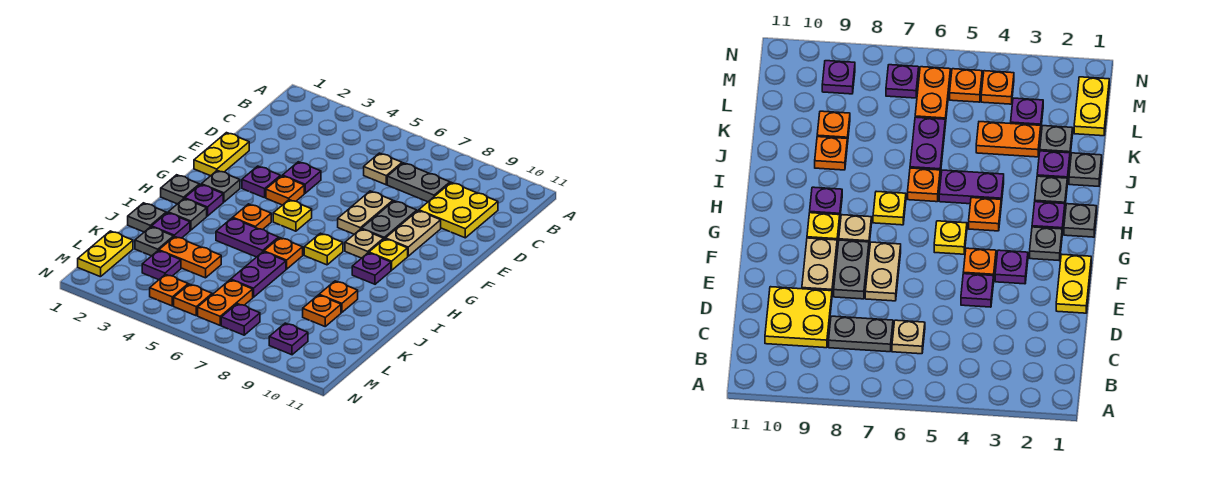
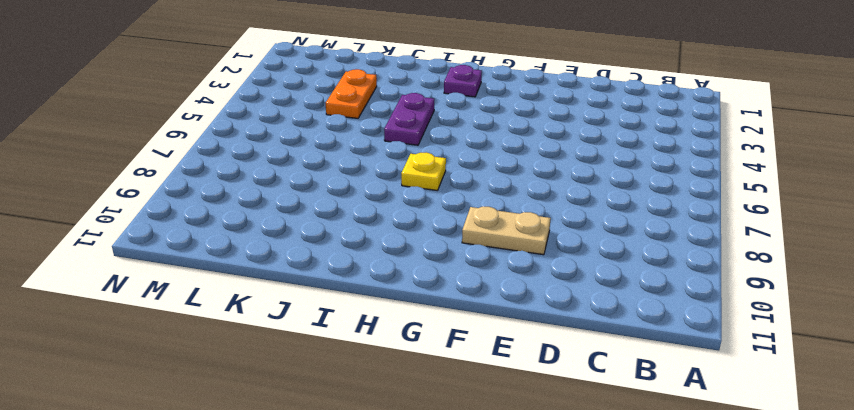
none -> tan plate C6 level 1
none -> grey plate C7:C8 level 1
none -> yellow plate C9:D10 level 1
none -> yellow plate E1:F1 level 1

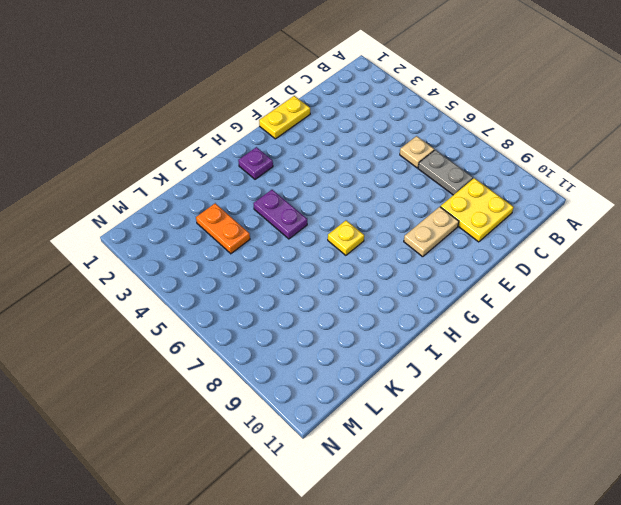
none -> purple plate E4 level 1
none -> tan plate E7:F7 level 1
none -> grey plate E8:F8 level 1
none -> purple plate F3 level 1

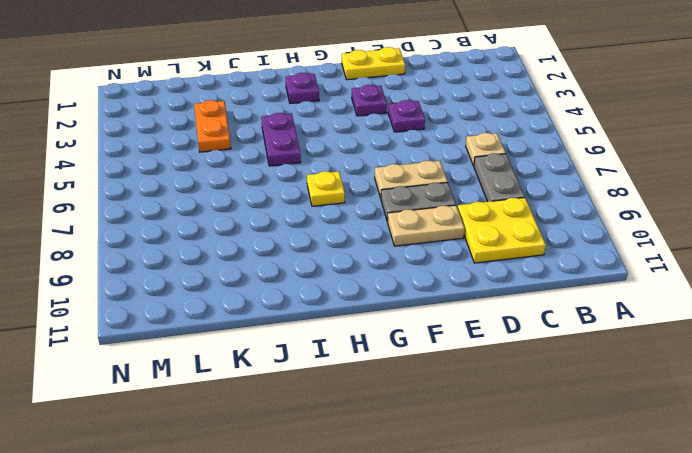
none -> orange plate F4 level 1
none -> grey plate G2 level 1
none -> yellow plate G5 level 1
none -> tan plate G8 level 1

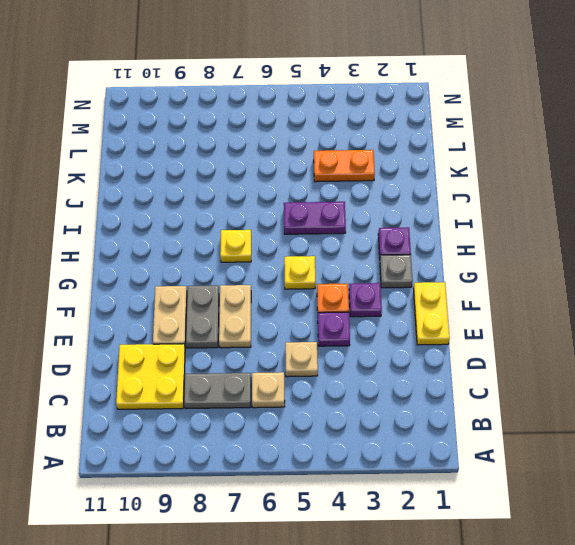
tan plate D5 level 1 -> tan plate G8 level 1
none -> yellow plate G9 level 1
none -> grey plate H1 level 1
none -> orange plate H4 level 1
none -> purple plate H9 level 1

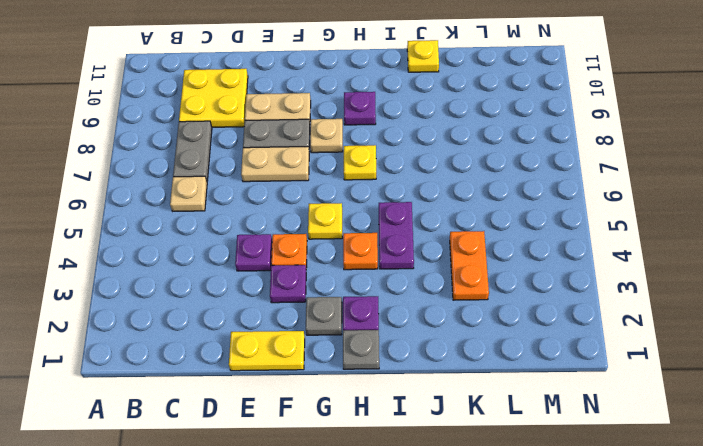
yellow plate J11 level 1 -> yellow plate G9 level 1
none -> grey plate I2 level 1
none -> orange plate I6 level 1
none -> grey plate J1 level 1
none -> purple plate J2 level 1

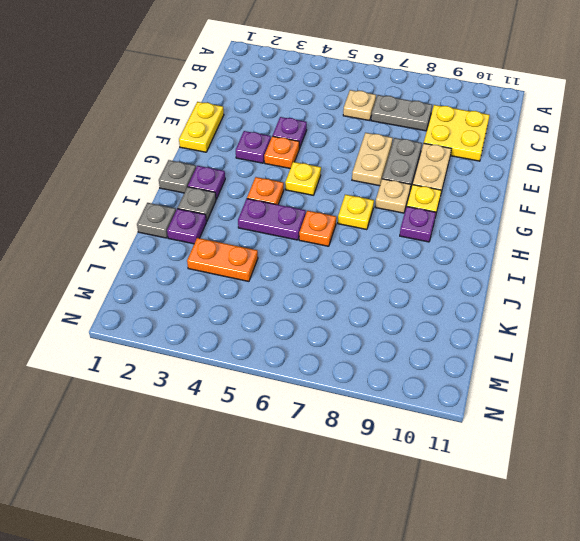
none -> grey plate G2 level 1
none -> purple plate J6:K6 level 1
none -> orange plate J9 level 1
none -> grey plate K2 level 1

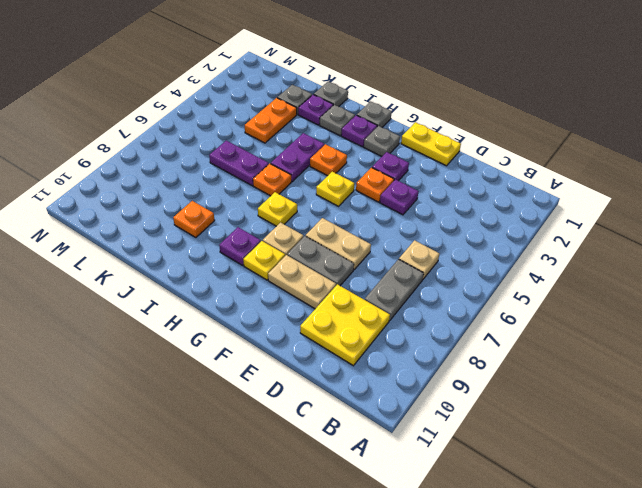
none -> orange plate K9 level 1
none -> yellow plate L1:M1 level 1
none -> purple plate L3 level 1
none -> orange plate L6:M6 level 1

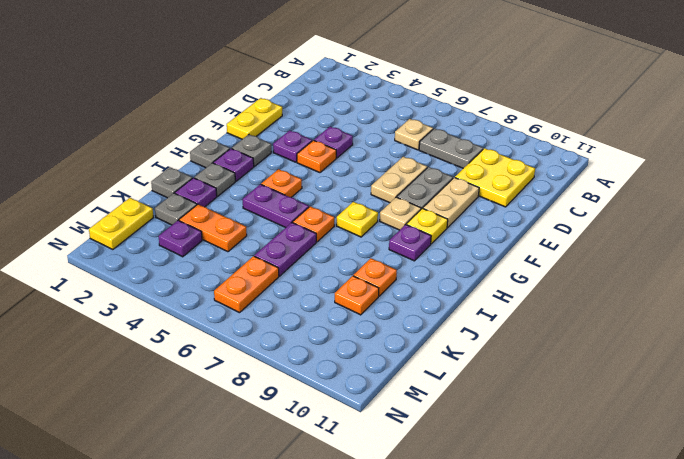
none -> yellow plate G5 level 1
none -> orange plate M4 level 1
none -> orange plate M5 level 1
none -> purple plate M7 level 1

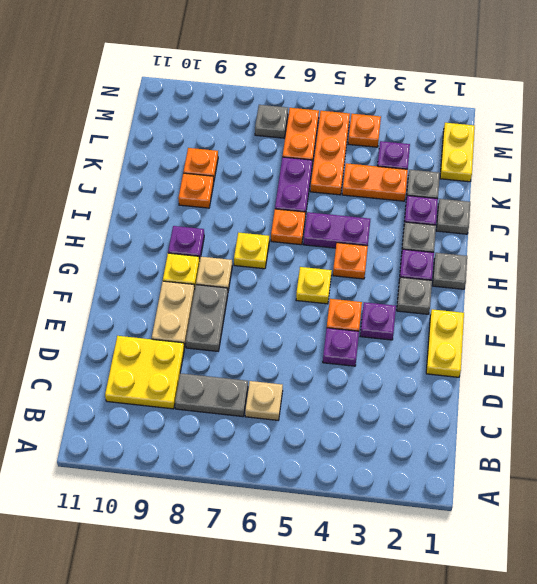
orange plate K5:M5 level 1 -> orange plate M5 level 1
grey plate M7 level 1 -> purple plate M7 level 1
none -> tan plate E7:F7 level 1
none -> purple plate M9 level 1

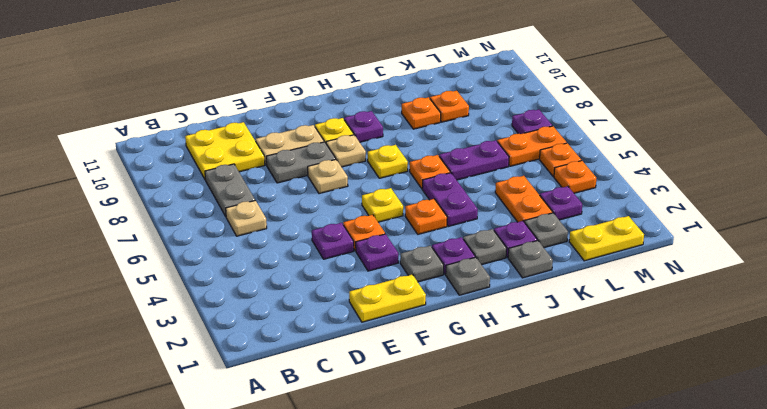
tan plate F7 level 1 -> tan plate E7:F7 level 1
none -> purple plate M9 level 1

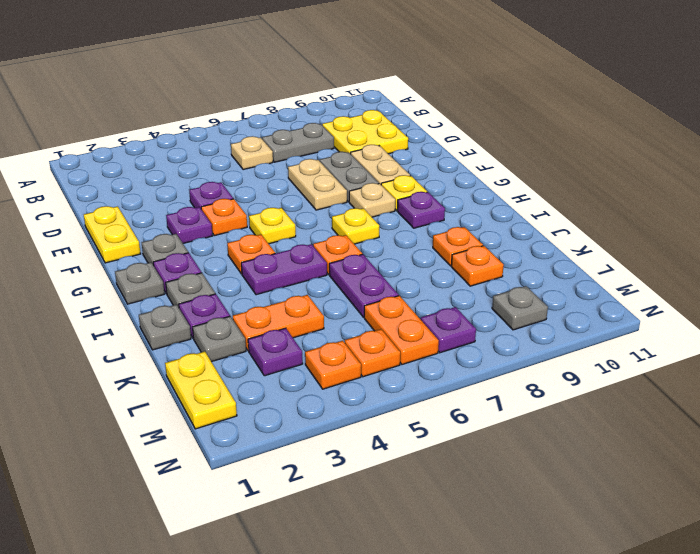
grey plate M9 level 1 -> purple plate M9 level 1

